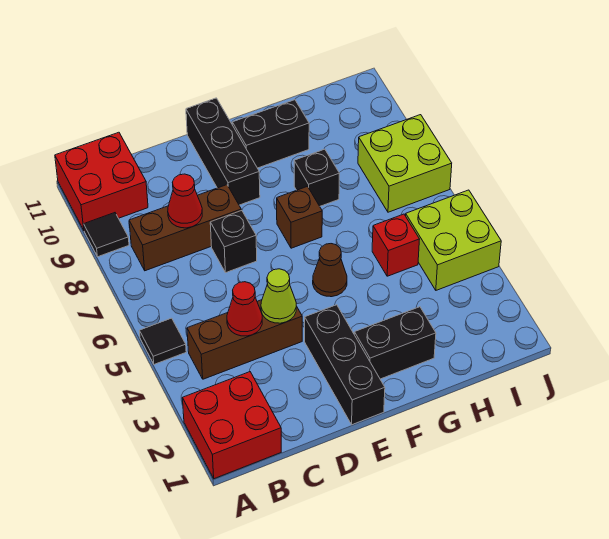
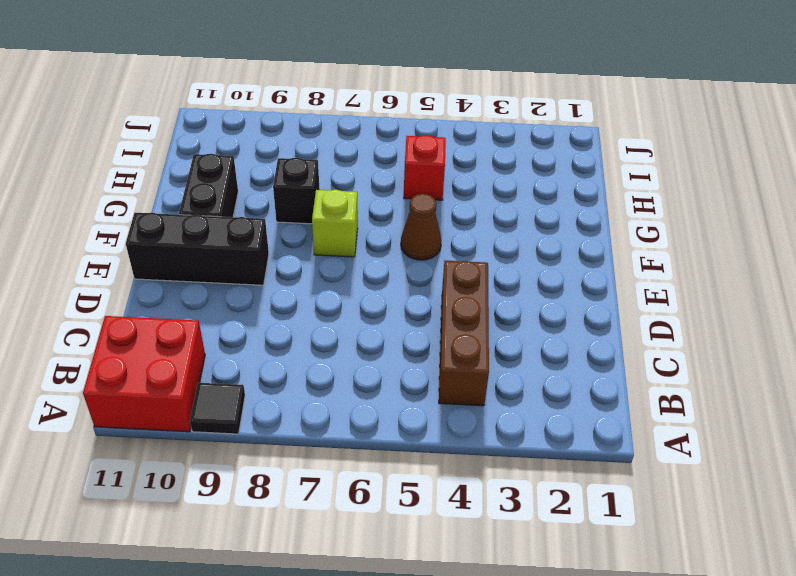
lime brick F7 level 1 -> brown brick F7 level 1
none -> red brick A1:B2 level 1
none -> black tile A5 level 1
none -> brown brick B8:D8 level 1

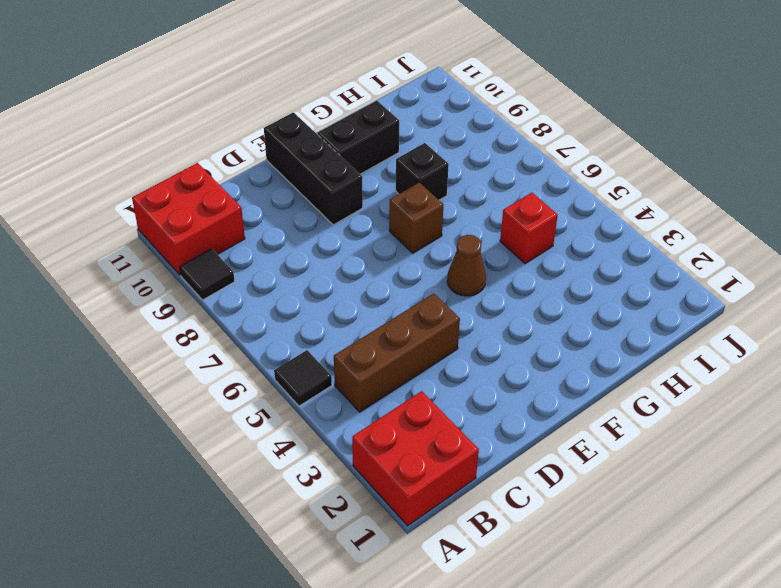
none -> brown brick B8:D8 level 1
none -> black brick D7 level 1
none -> black brick E1:E3 level 1

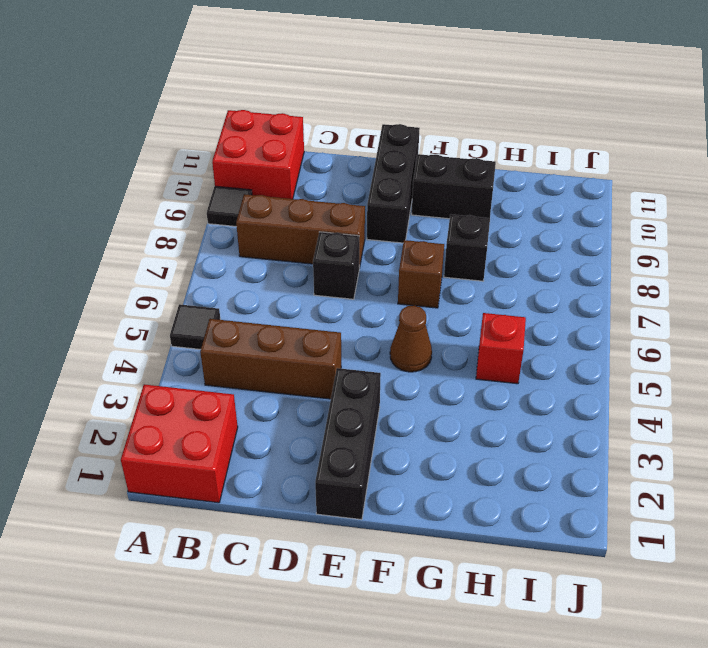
none -> black brick F2:G2 level 1
none -> lime brick I4:J5 level 1
none -> lime brick I7:J8 level 1

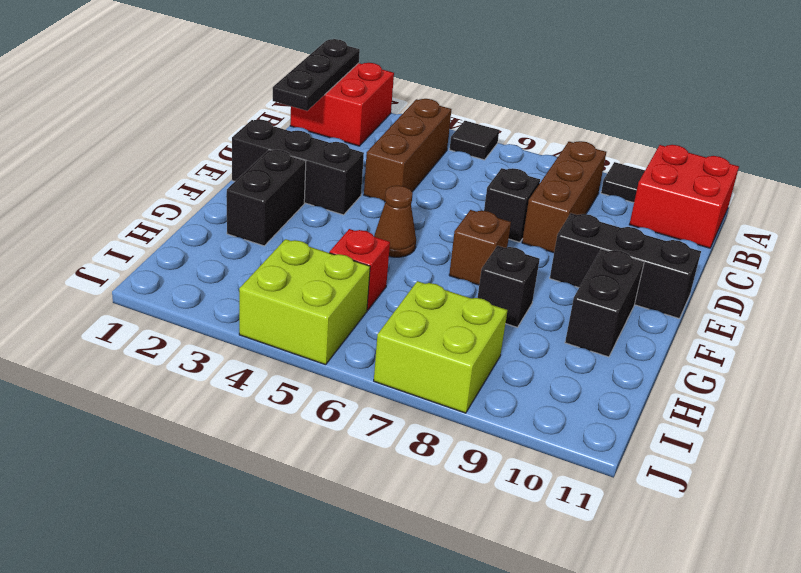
black plate A1:C1 level 2 -> none
none -> red cone C4 level 2
none -> red cone C8 level 2
none -> lime cone D4 level 2

